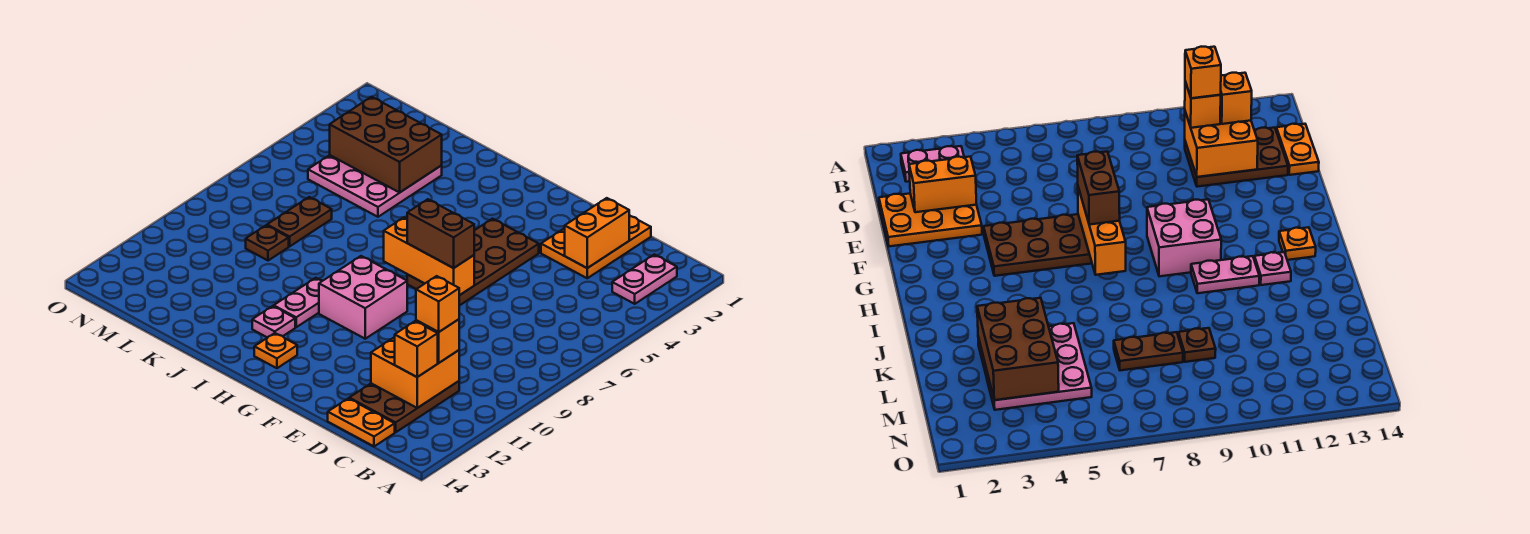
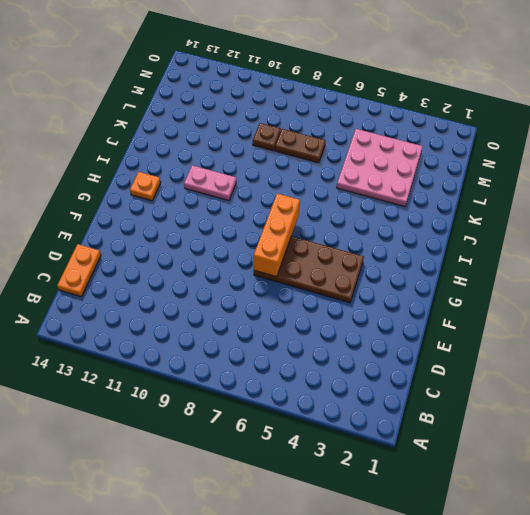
none -> pink plate B2:B3 level 1
none -> brown plate C11:D13 level 1
none -> orange plate D1:E3 level 1

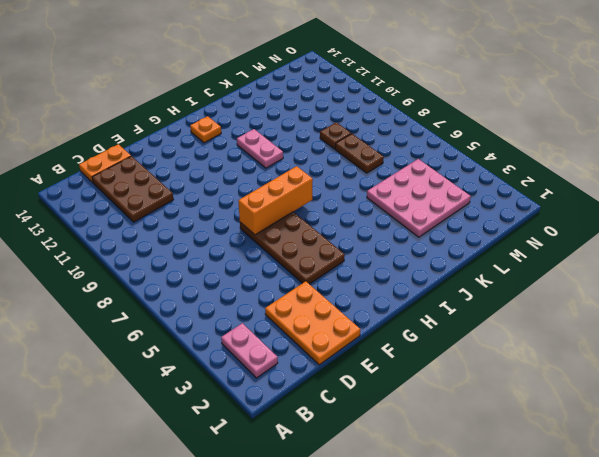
none -> pink brick G9:H10 level 1
none -> pink plate I12 level 1
none -> orange brick C11:D12 level 2

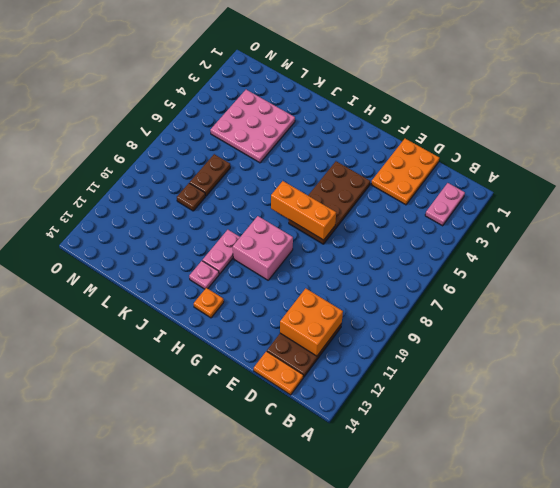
none -> orange brick D2:D3 level 2
none -> brown brick K3:M4 level 2
none -> orange brick C11 level 3

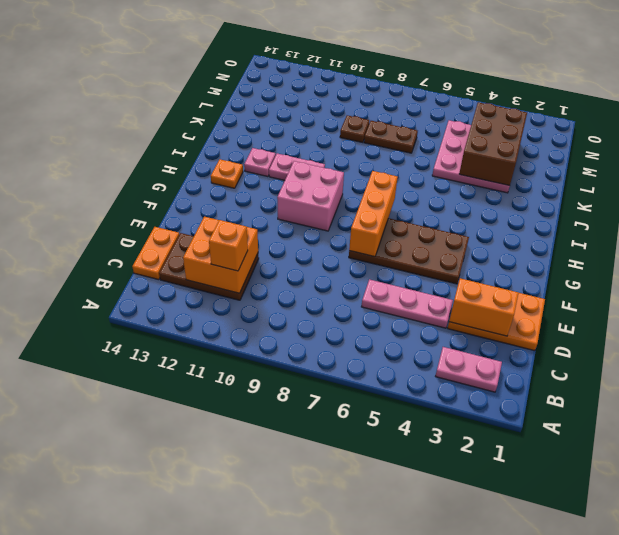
pink plate D4:D6 level 1 -> none
none -> orange brick C12 level 3
none -> brown brick F7:G7 level 3
none -> orange brick C11 level 4

